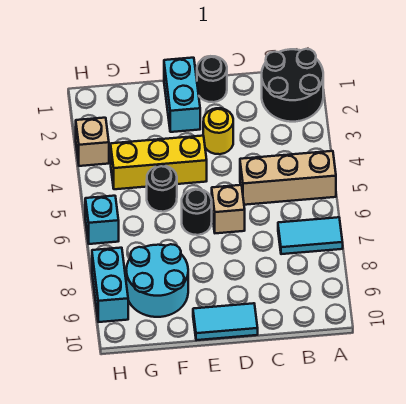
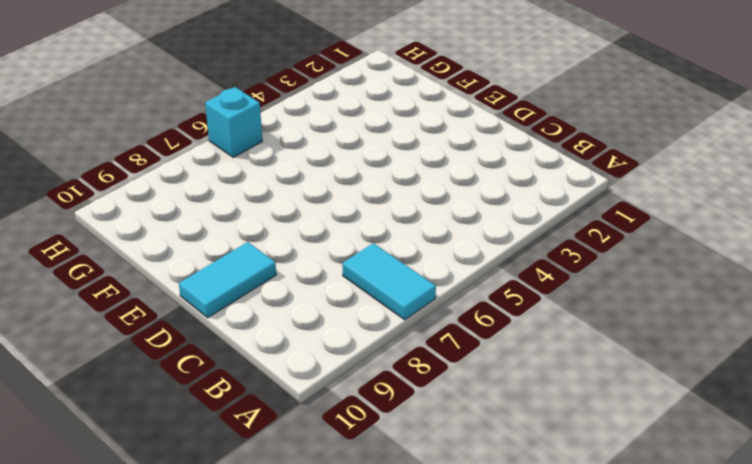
cyan tile D9:D10 level 1 -> cyan tile D10:E10 level 1
none -> black round brick A1:B2 level 1
none -> tan brick A5:C5 level 1
none -> black round brick D1 level 1

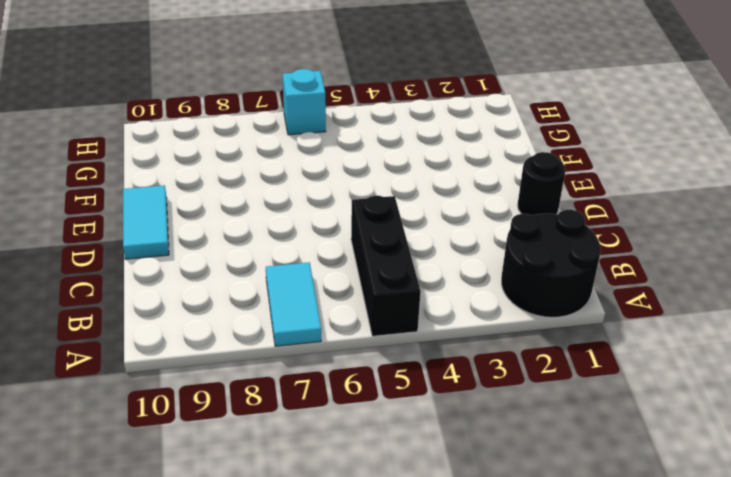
black brick A5:C5 level 1 -> tan brick A5:C5 level 1
none -> yellow round brick D3 level 1
none -> tan brick D6 level 1
none -> cyan brick E1:E2 level 1

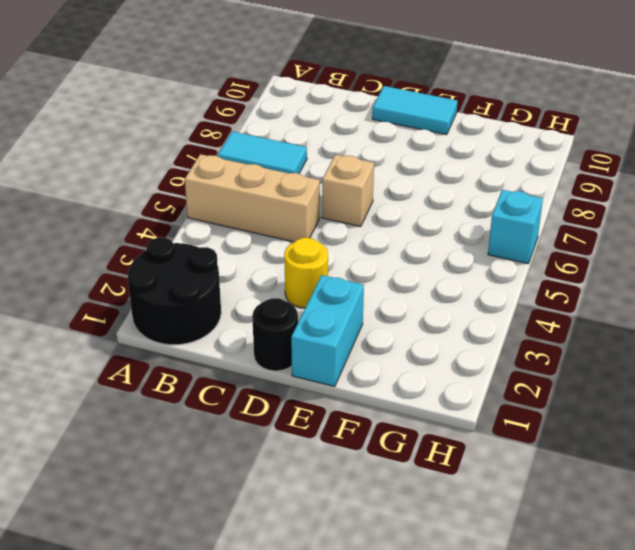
none -> yellow brick E4:G4 level 1
none -> black round brick E6 level 1
none -> black round brick F5 level 1

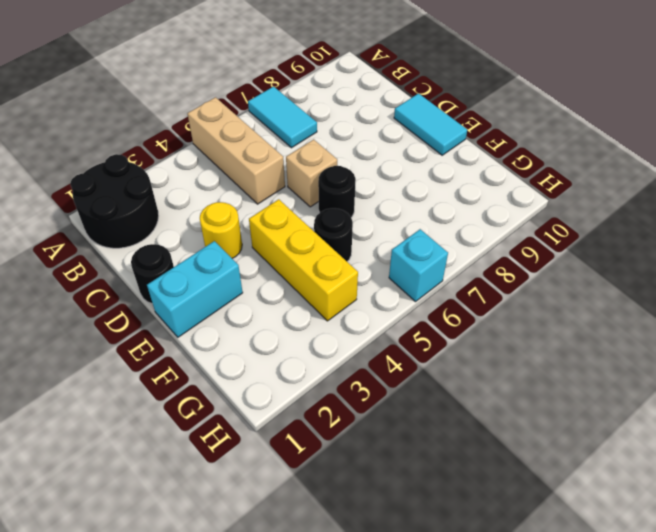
none -> cyan round brick F8:G9 level 1
none -> tan brick H3 level 1
none -> cyan brick H8:H9 level 1

